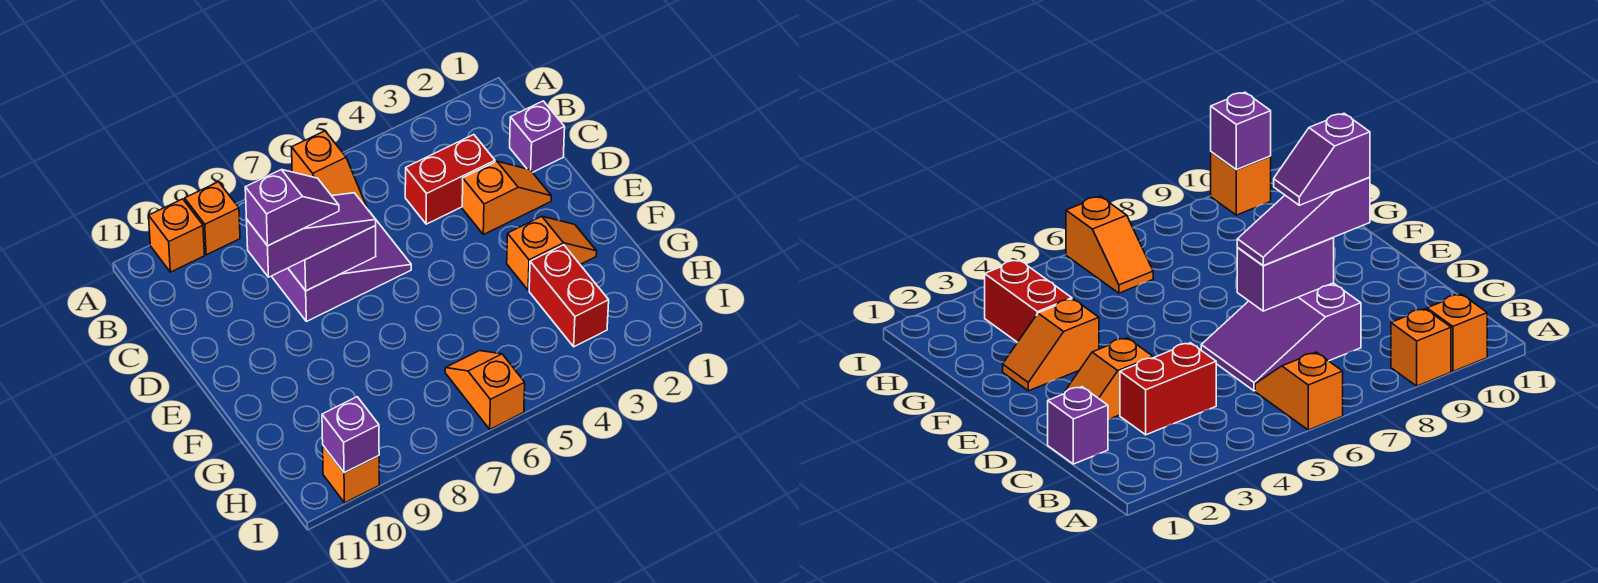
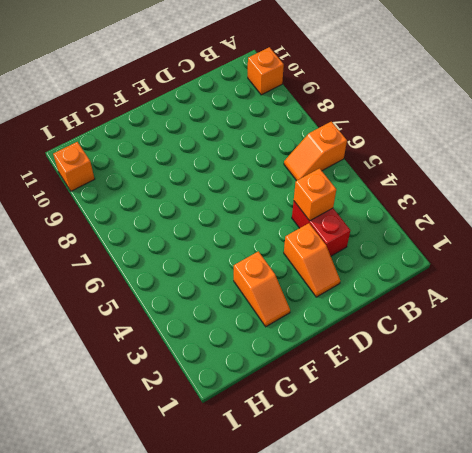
orange brick C4 level 2 -> orange brick A9 level 1
none -> purple brick C1 level 1
none -> purple slope C6:D8 level 1 top 8
none -> red brick G3:H3 level 1

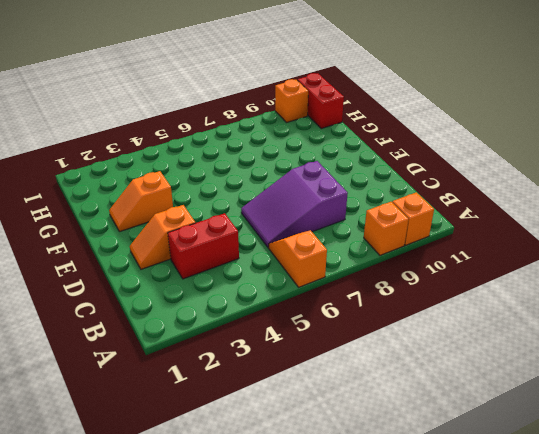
red brick H11:I11 level 1 -> red brick G3:H3 level 1
none -> purple brick C1 level 1
none -> orange slope H6:I6 level 1 top I
none -> purple brick D7:D8 level 2

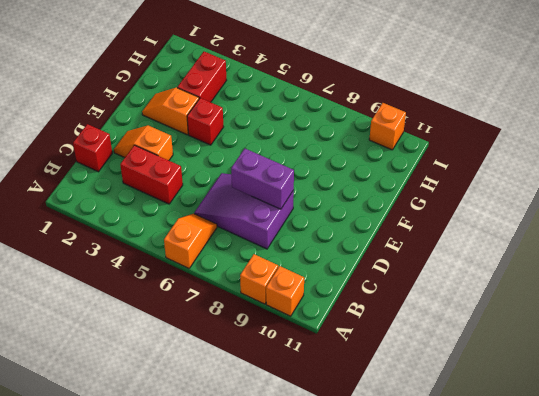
red brick C1 level 1 -> purple brick C1 level 1
red brick F4 level 1 -> none
none -> orange slope H6:I6 level 1 top I
none -> purple brick I10 level 2
none -> purple slope D7:D9 level 3 top 9

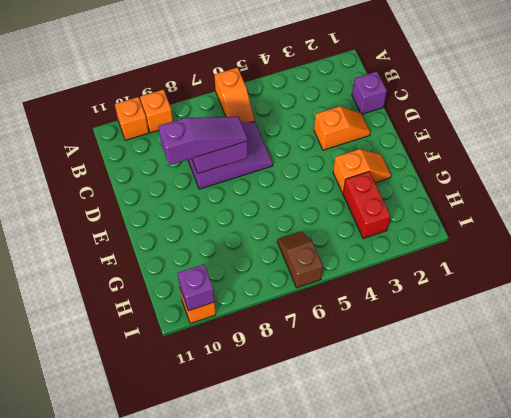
brown slope H6:I6 level 1 top I -> orange slope H6:I6 level 1 top I
none -> red brick C3:C4 level 1
none -> purple slope D8:D9 level 4 top 9

